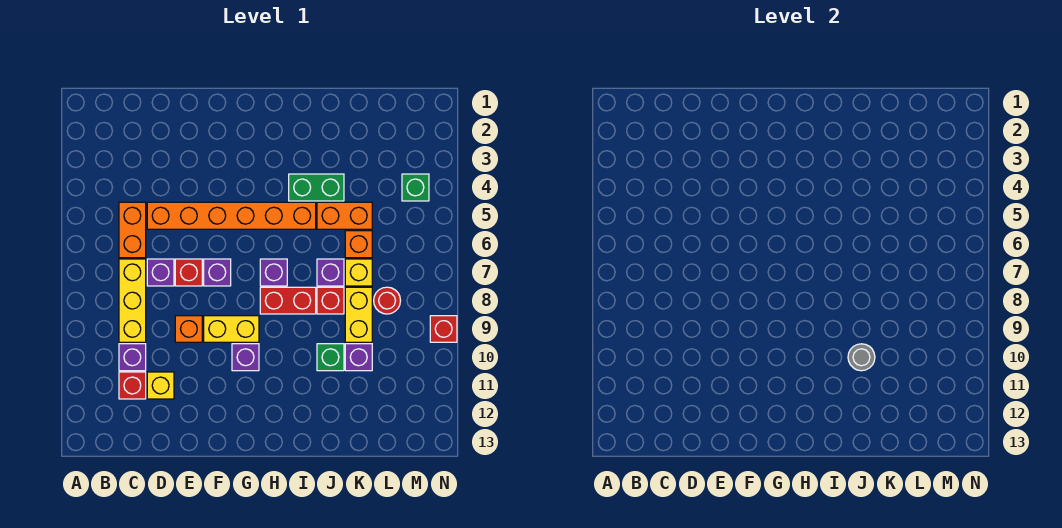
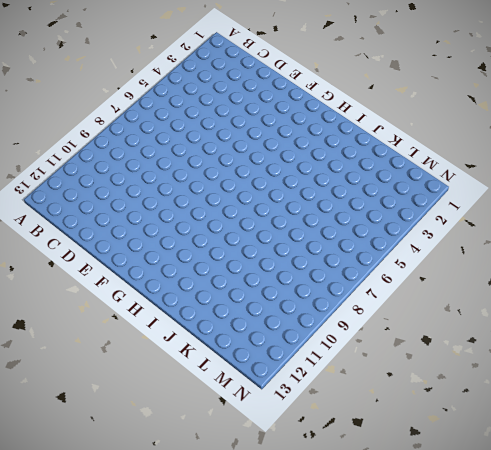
none -> orange brick C5:C6 level 1
none -> yellow brick C7:C9 level 1
none -> purple brick C10 level 1

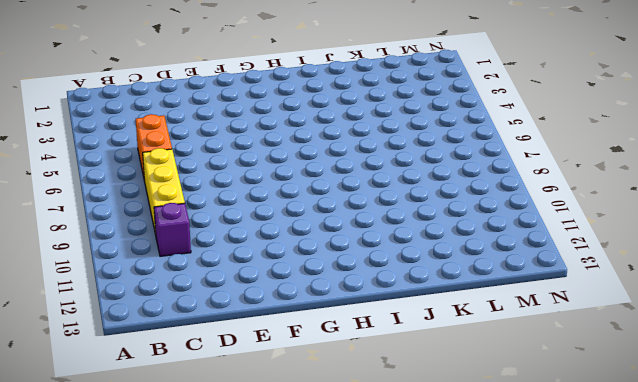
none -> red brick C11 level 1
none -> orange brick D5:I5 level 1
none -> purple brick D7 level 1

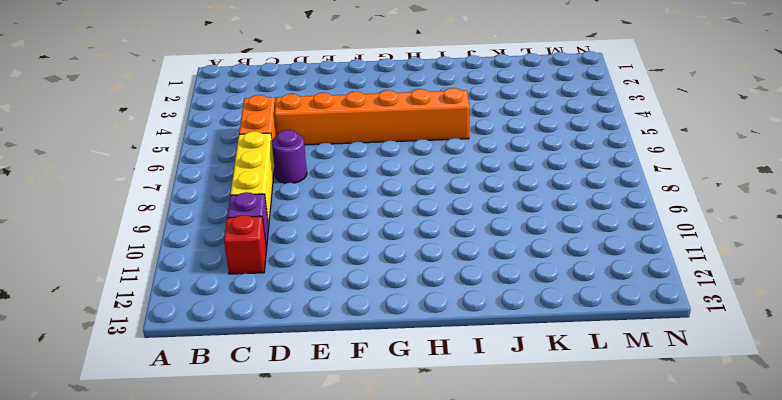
purple round brick D7 level 1 -> purple brick D7 level 1
none -> yellow brick D11 level 1
none -> red brick E7 level 1
none -> orange brick E9 level 1

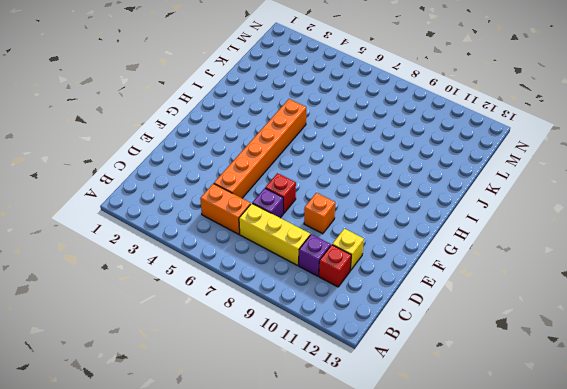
none -> purple brick F7 level 1
none -> yellow brick F9:G9 level 1
none -> purple brick G10 level 1

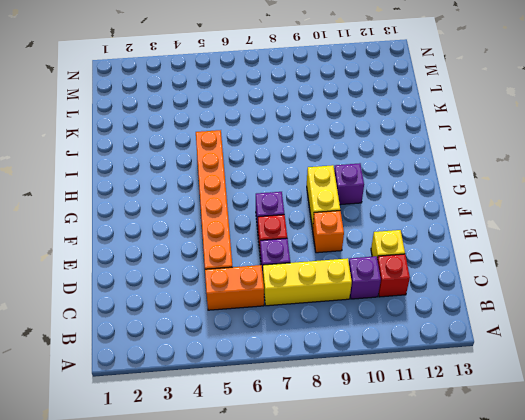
none -> purple brick H7 level 1
none -> red brick H8:I8 level 1
none -> green brick I4:J4 level 1

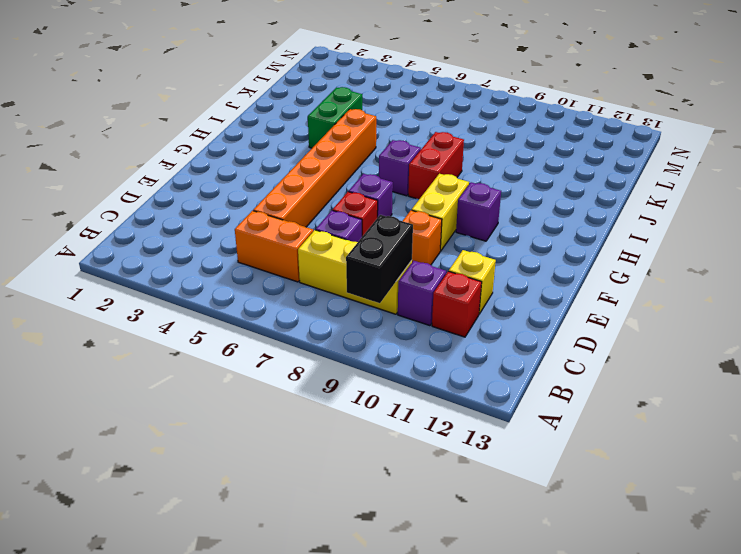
black brick B9:C9 level 2 -> none
none -> orange brick J5:K5 level 1
none -> purple brick J7 level 1
none -> red brick J8 level 1

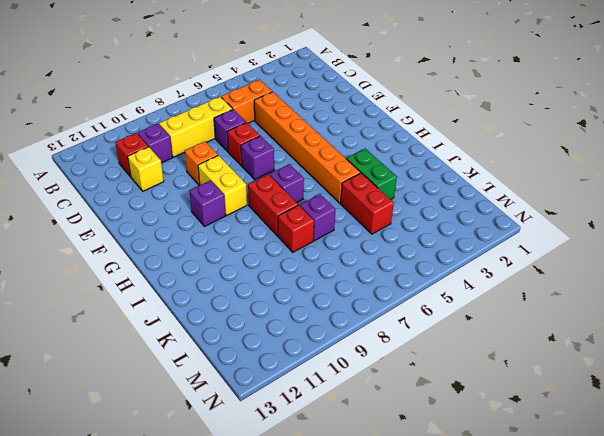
red brick J5:K5 level 1 -> orange brick J5:K5 level 1
none -> green brick J10 level 1
none -> orange brick K6 level 1
none -> yellow brick K7 level 1

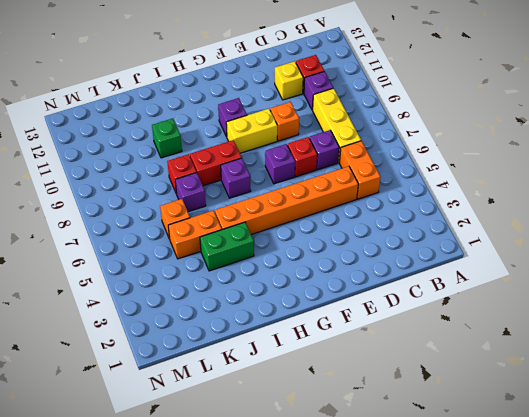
none -> yellow brick K7 level 1
none -> yellow brick K8:K9 level 1
none -> purple brick K10 level 1

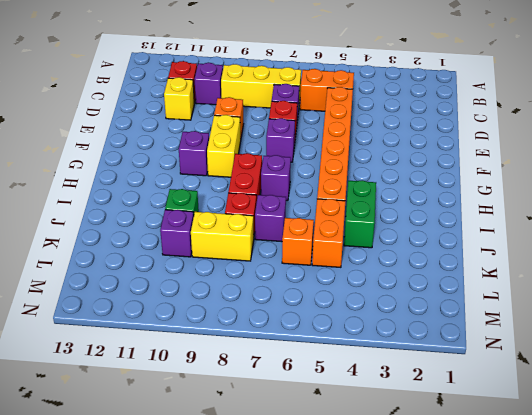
none -> yellow brick K7 level 1
none -> red round brick L8 level 1
none -> green brick M4 level 1

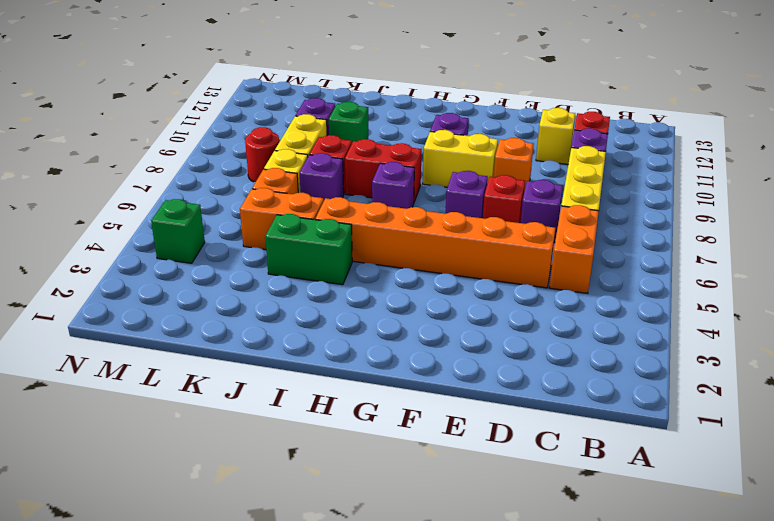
none -> red brick N9 level 1
none -> grey round brick J10 level 2

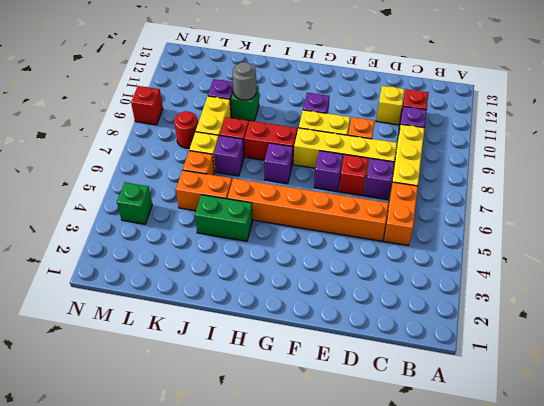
yellow brick D8:G8 level 1 -> none

